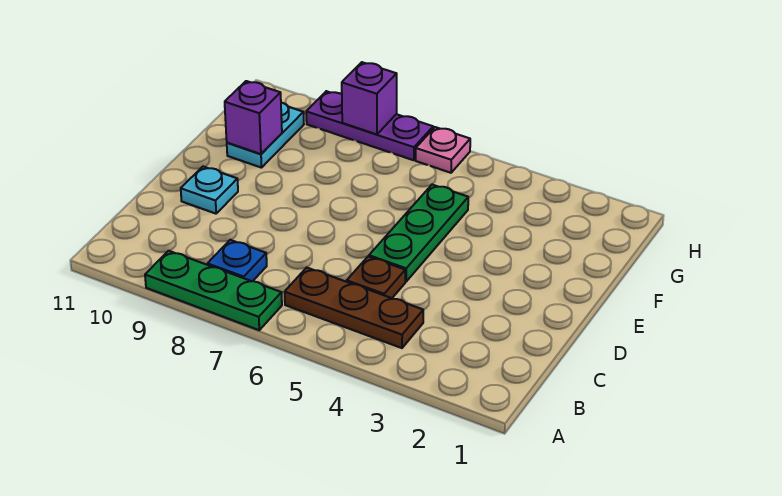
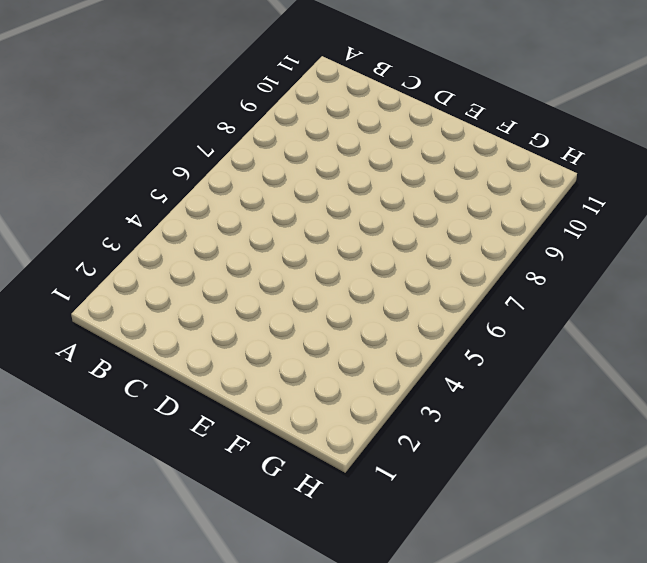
none -> green plate A7:A9 level 1
none -> brown plate B4:B6 level 1

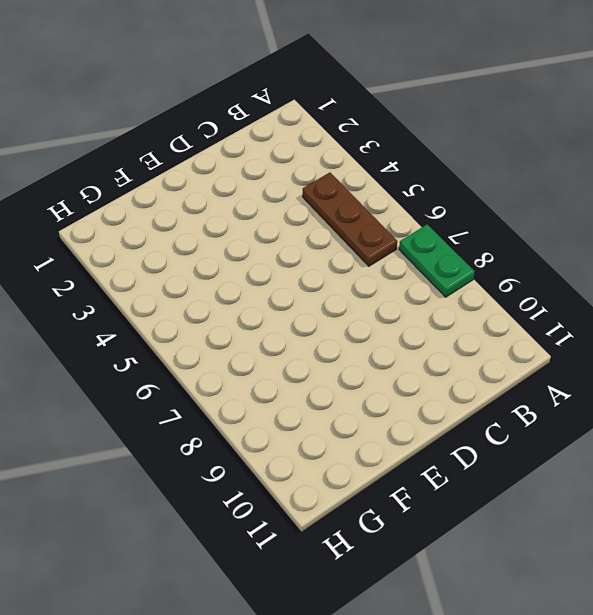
green plate A7:A8 level 1 -> green plate A7:A9 level 1
none -> blue plate B8 level 1
none -> brown plate C5 level 1

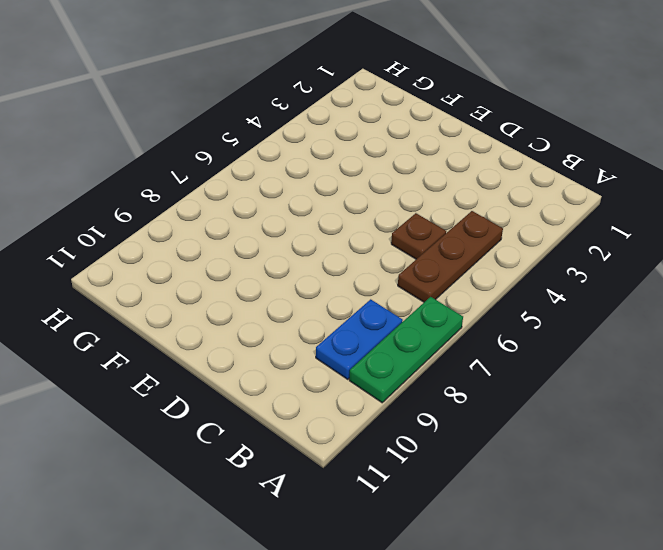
blue plate B8:B9 level 1 -> blue plate B8 level 1
none -> green plate D5:F5 level 1
none -> cyan plate D10 level 1

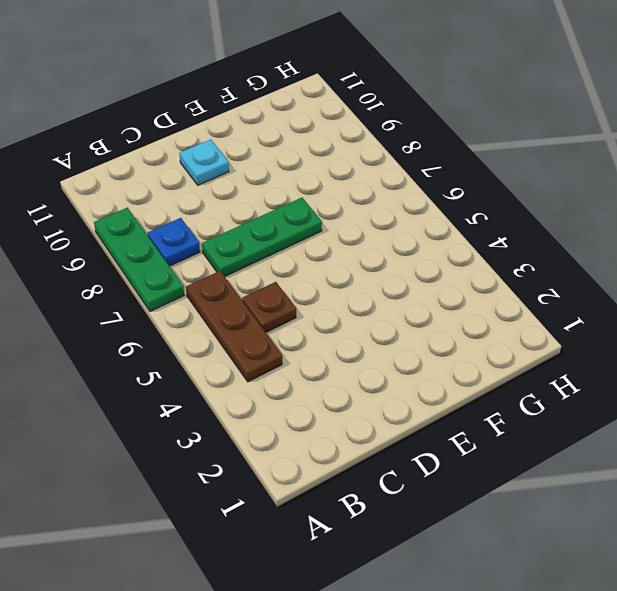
green plate C7:E7 level 1 -> green plate D5:F5 level 1
none -> cyan plate F10:G10 level 1
none -> pink plate H6 level 1

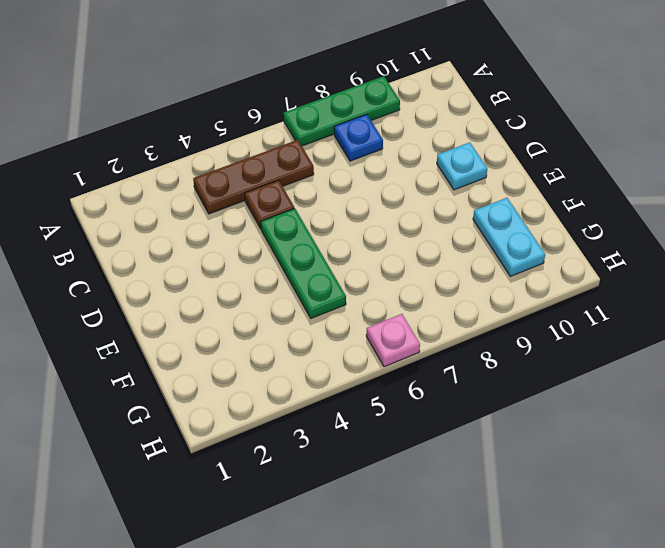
none -> purple plate H7:H9 level 1
none -> purple brick F10 level 2

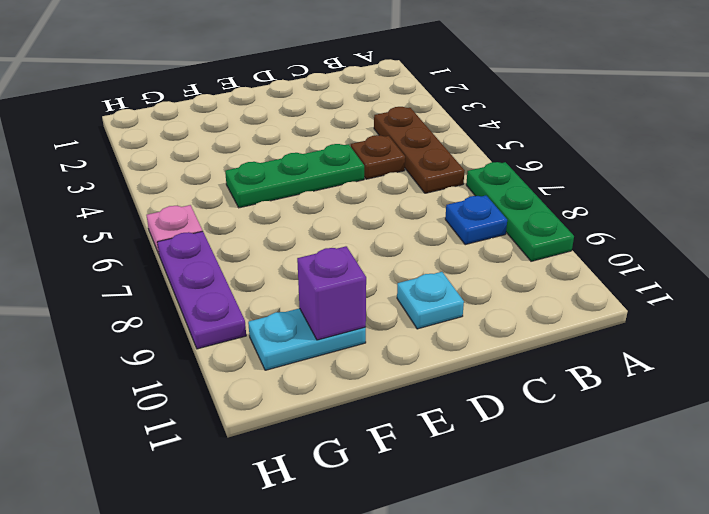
none -> purple brick H8 level 2

